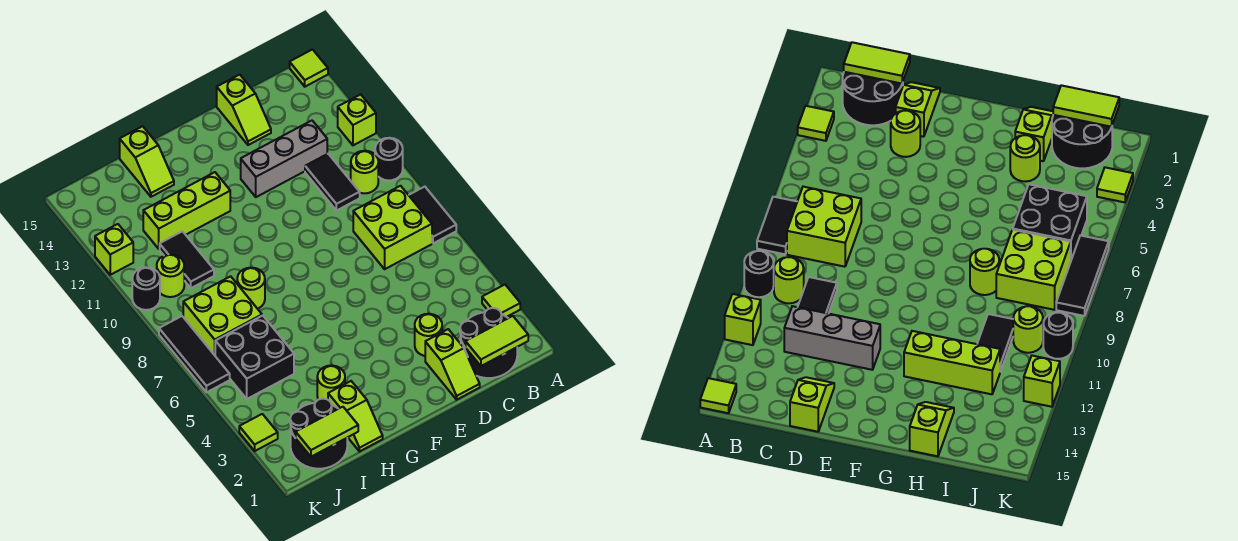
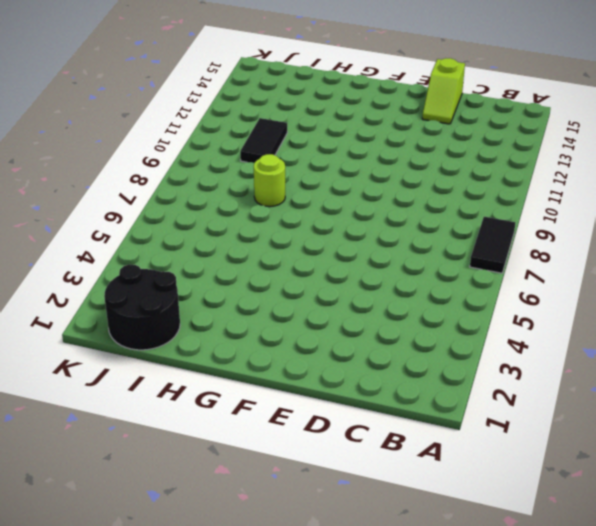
none -> lime tile A3 level 1
none -> black round brick A10 level 1
none -> lime brick A12 level 1

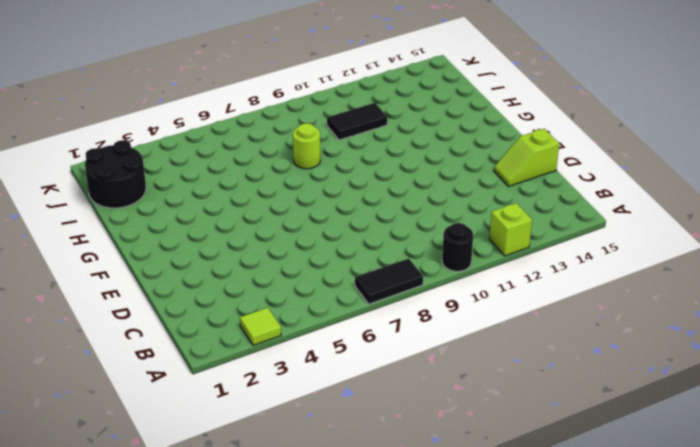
none -> lime tile A15 level 1
none -> black round brick B1:C2 level 1
none -> lime brick B7:C8 level 1

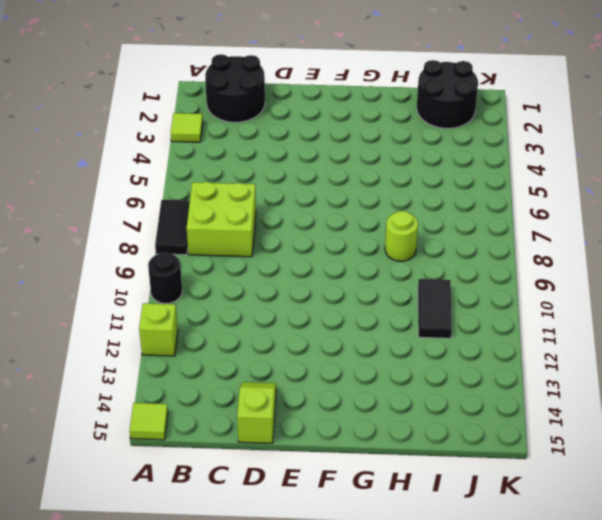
none -> lime round brick B10 level 1
none -> black tile C10:C11 level 1
none -> grey brick C12:E12 level 1

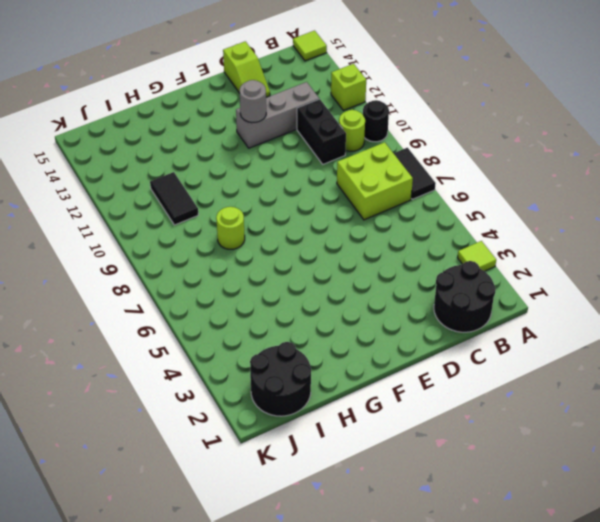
black brick C10:C11 level 1 -> black tile C10:C11 level 1
grey round brick E12 level 2 -> none
none -> lime slope D1:D2 level 1 top 2
none -> lime round brick D3 level 1
none -> lime brick G12:I12 level 1

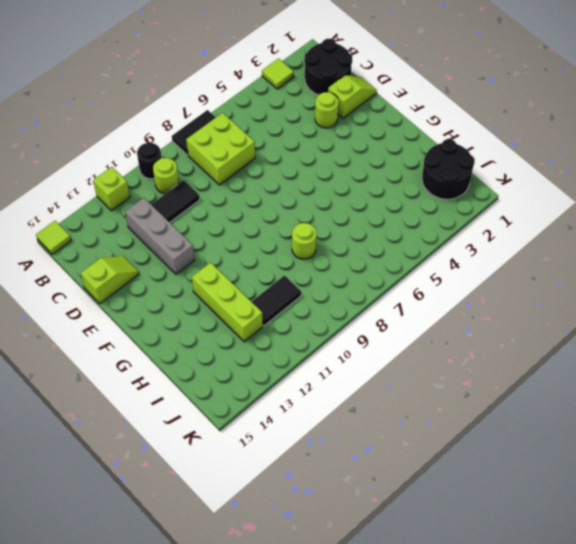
none -> lime slope H1:H2 level 1 top 2
none -> lime round brick H3 level 1
none -> lime slope H14:H15 level 1 top 15

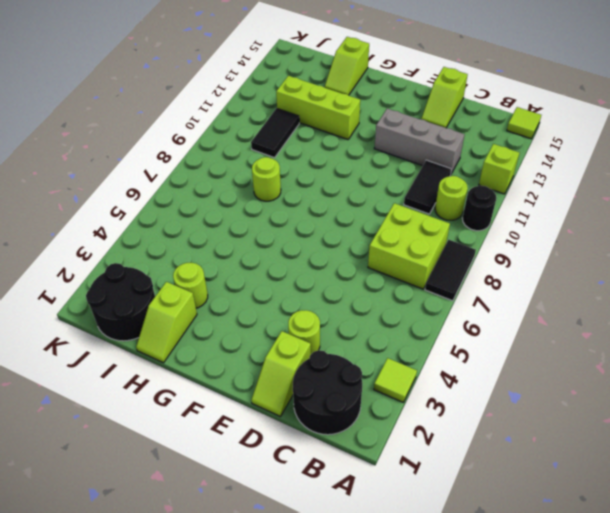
none -> black brick I5:J6 level 1
none -> lime brick I7:J8 level 1
none -> lime round brick J10 level 1

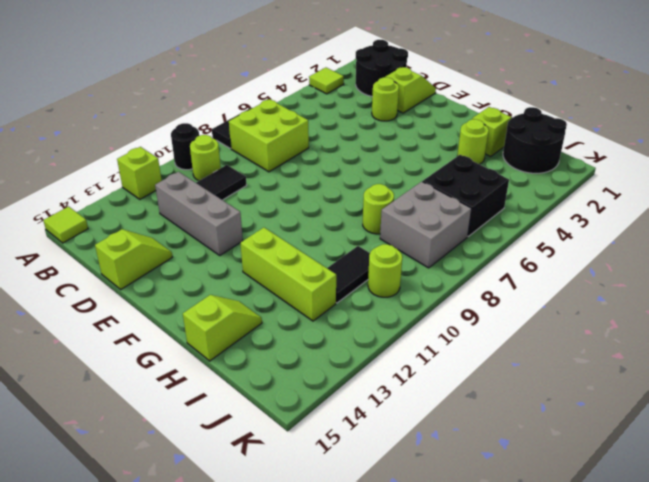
grey brick I7:J8 level 1 -> lime brick I7:J8 level 1
none -> lime tile K3 level 1
none -> black tile K6:K8 level 1
none -> black round brick K10 level 1

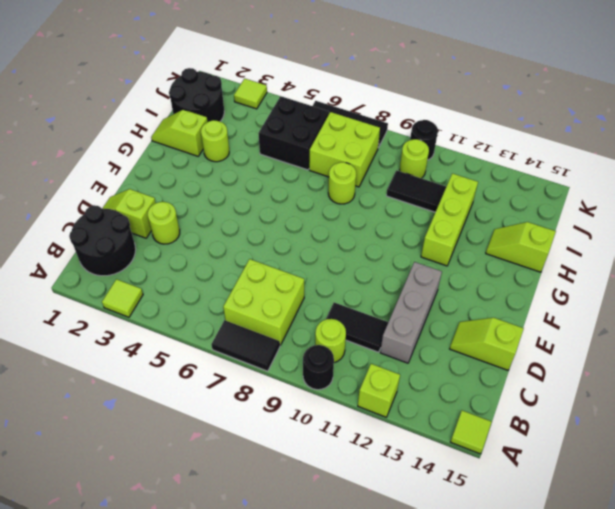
none -> lime brick K12 level 1
none -> lime tile B1:C1 level 2
none -> lime tile I1:J1 level 2

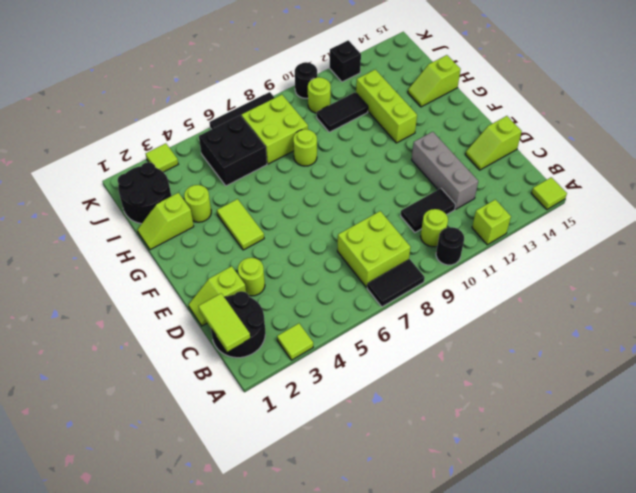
lime tile F4:G4 level 1 -> lime tile I1:J1 level 2
black brick K12 level 1 -> lime brick K12 level 1

